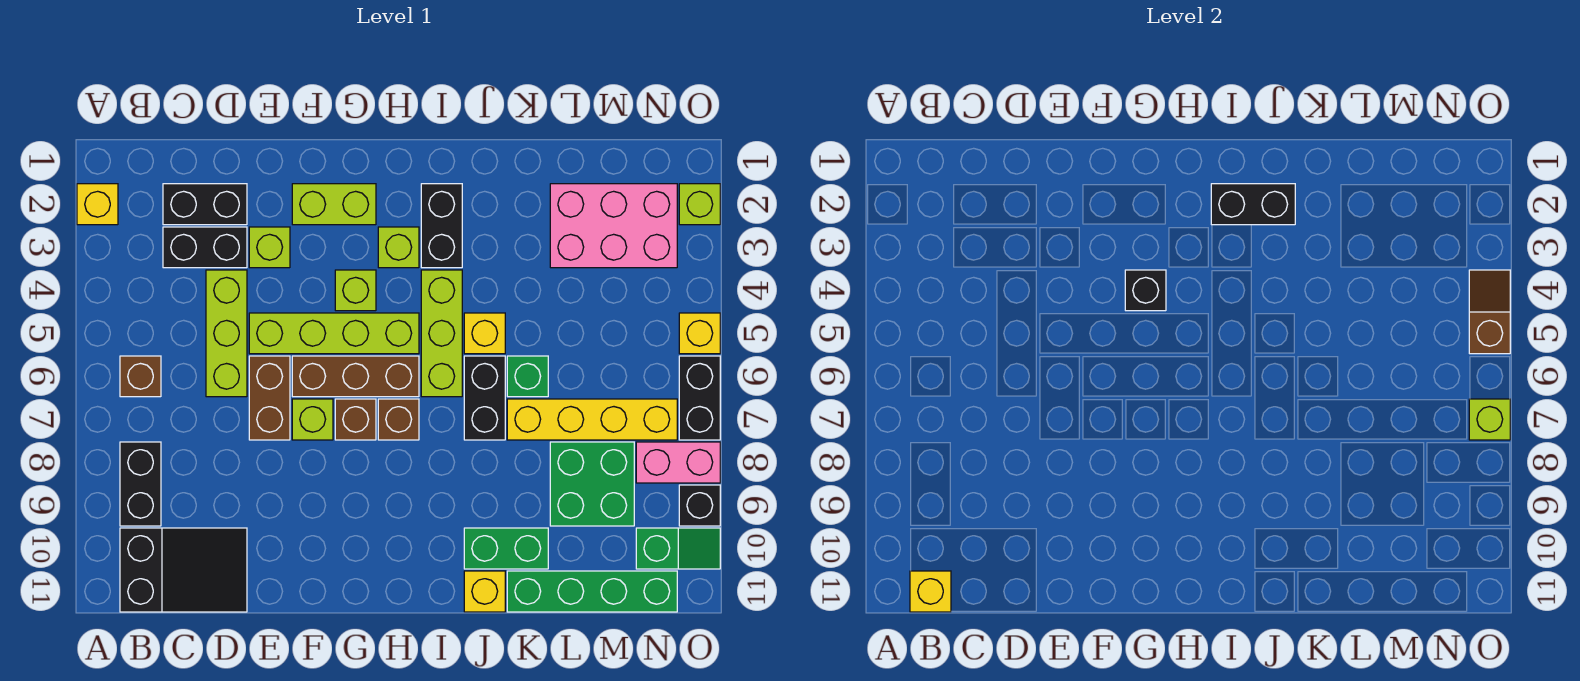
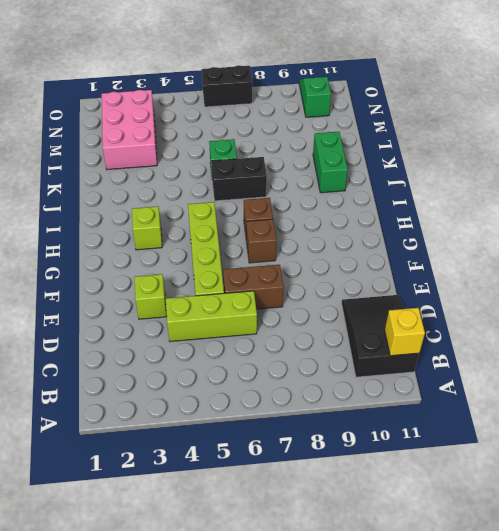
none -> yellow brick A2 level 1
none -> brown brick B6 level 1
none -> black brick B8:B9 level 1
none -> black brick C2:D2 level 1

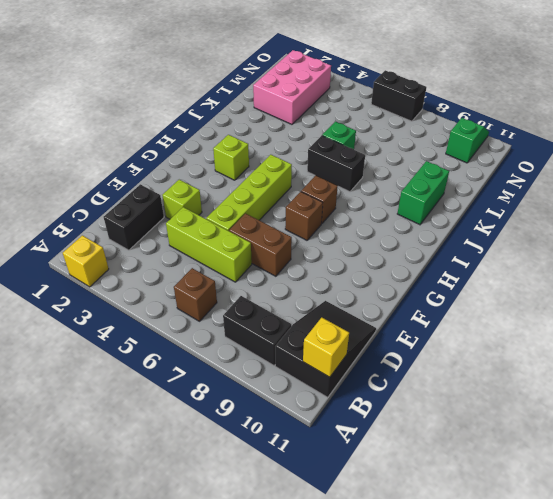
none -> black brick C3:D3 level 1
none -> lime brick F2:G2 level 1
none -> brown brick F6:H6 level 1
none -> lime brick F7 level 1

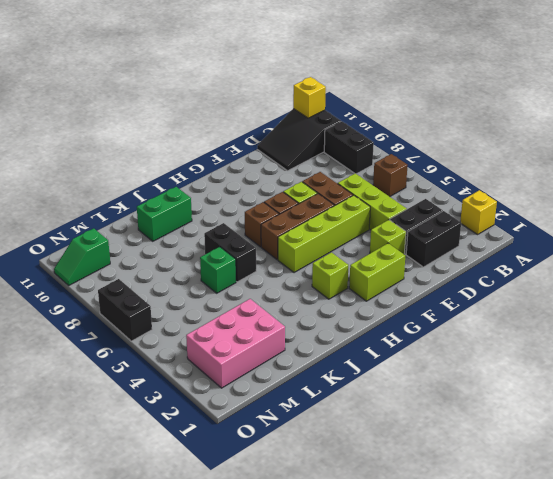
none -> lime brick G4 level 1
none -> black brick I2:I3 level 1
none -> lime brick I4:I6 level 1
none -> yellow brick J5 level 1

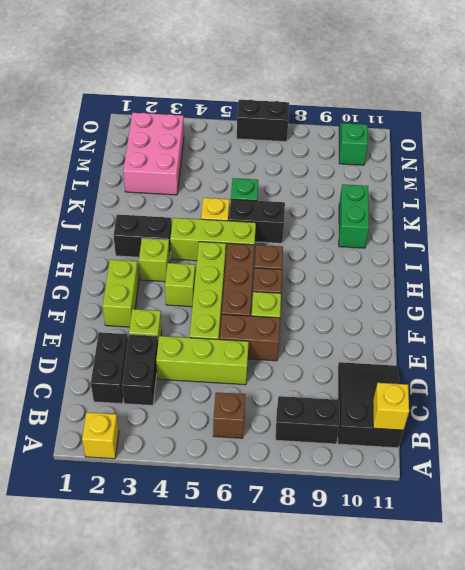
none -> yellow brick J11 level 1
none -> yellow brick K7:N7 level 1
none -> green brick K11:N11 level 1
none -> green brick L8:M9 level 1

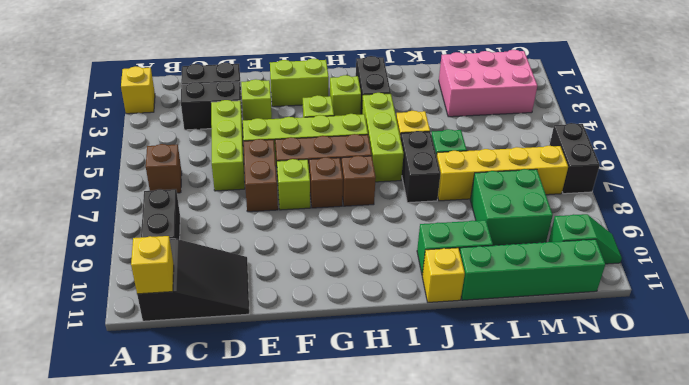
none -> pink brick N8:O8 level 1
none -> lime brick O2 level 1
none -> yellow brick O5 level 1
none -> black brick O9 level 1

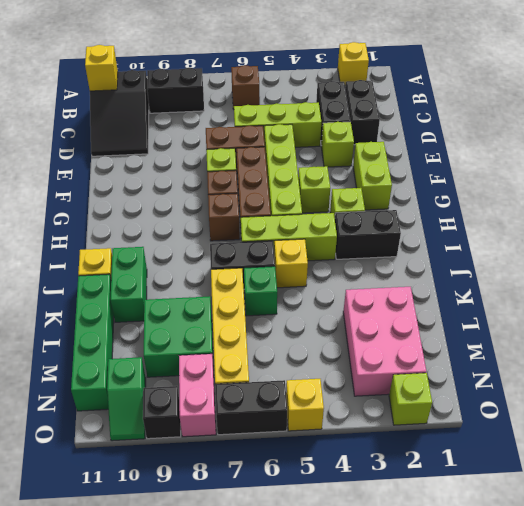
none -> black brick G4 level 2
none -> black brick I2:J2 level 2
none -> brown slope O4:O5 level 2 top 5
none -> lime brick O7 level 2

